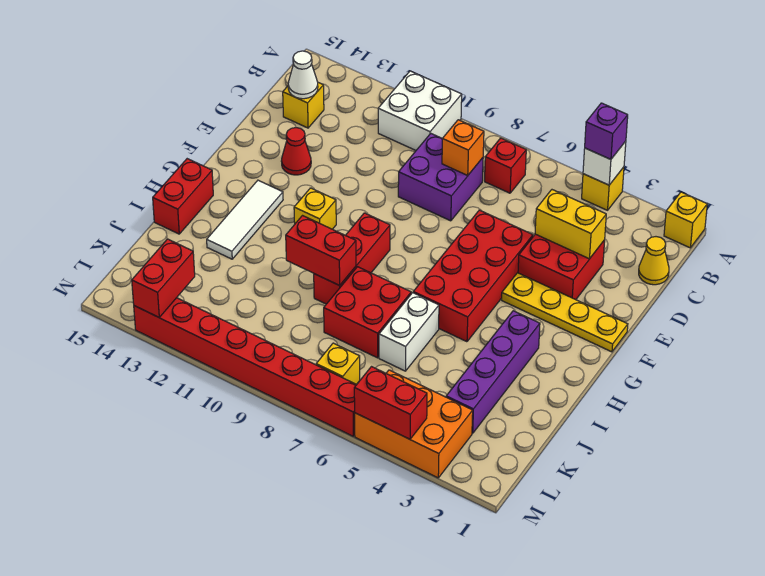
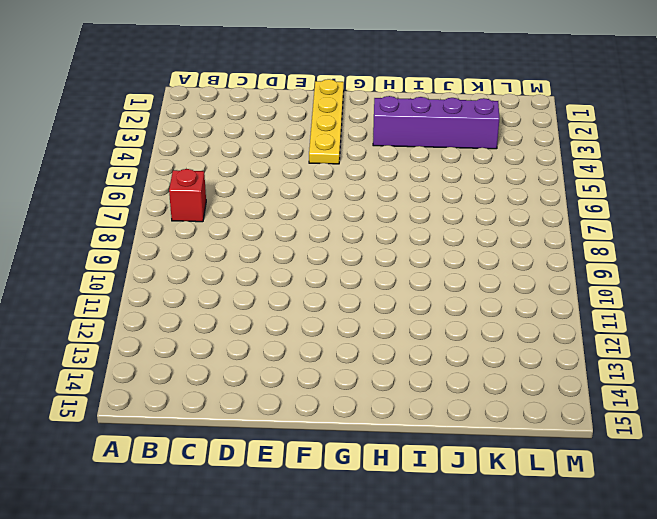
none -> yellow brick A1 level 1
none -> yellow brick A4 level 1
none -> white brick A10:B11 level 1

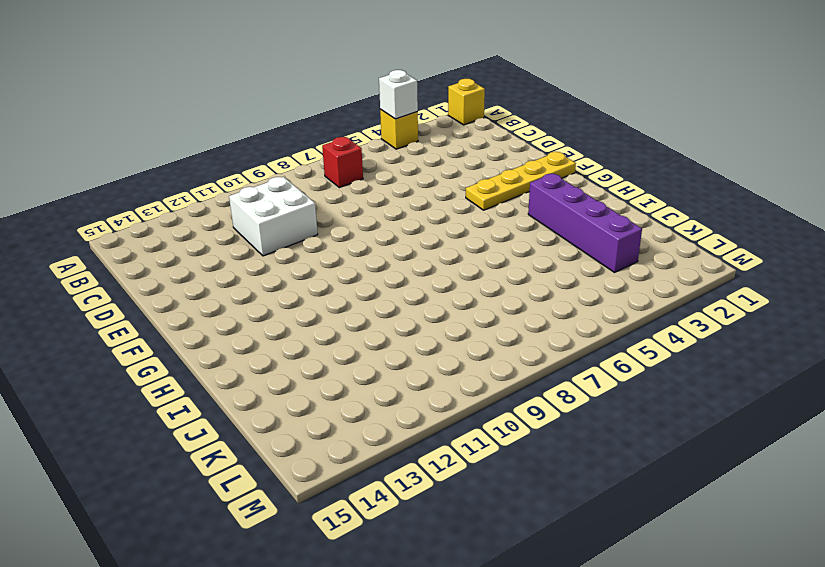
white brick C10:D11 level 1 -> white brick A10:B11 level 1
none -> yellow cone C1 level 1
none -> purple brick C8:D9 level 1
none -> yellow brick C14 level 1

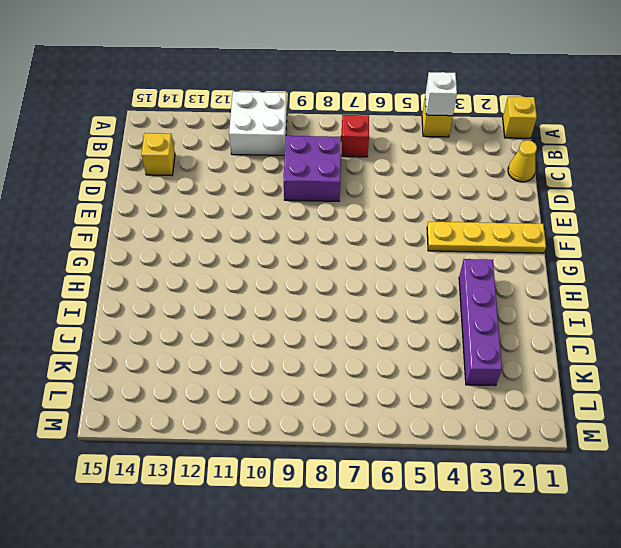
none -> red brick D3:E4 level 1
none -> red brick E5:H6 level 1
none -> red cone E13 level 1

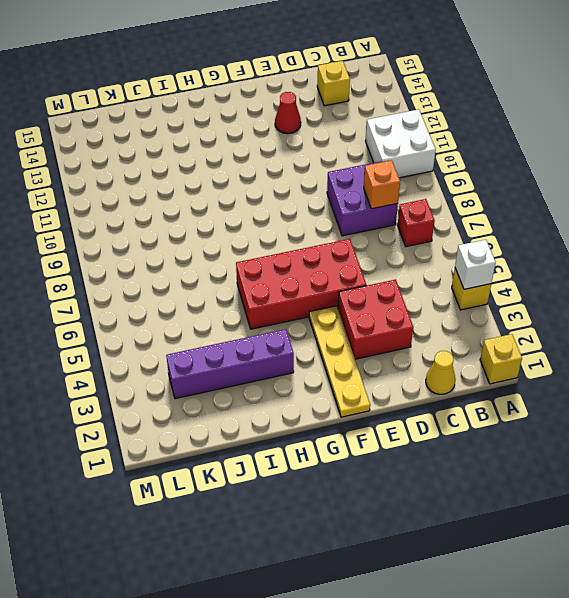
none -> red brick G9:I9 level 1
none -> yellow brick G11 level 1
none -> white tile G13:I13 level 1

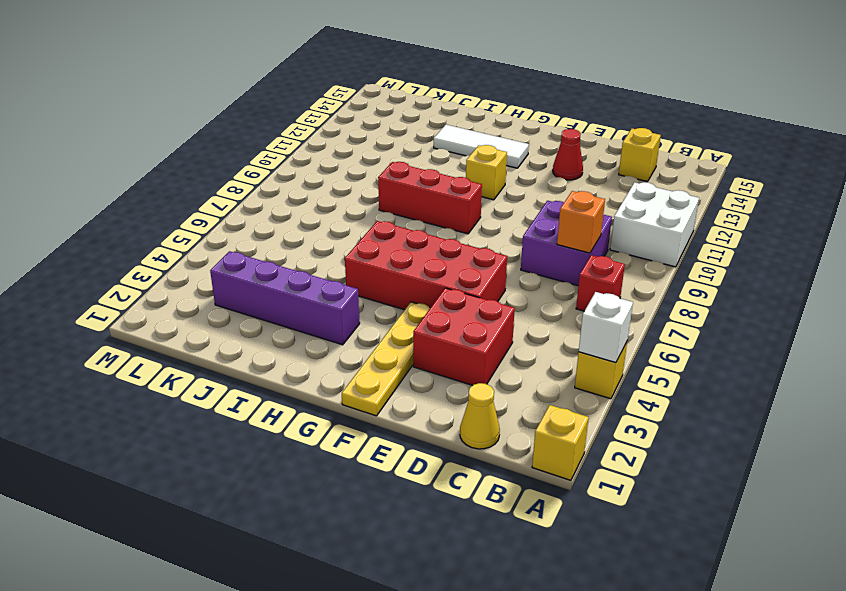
none -> red brick H15:I15 level 1
none -> white brick I6:J6 level 1
none -> red brick I7:J8 level 1

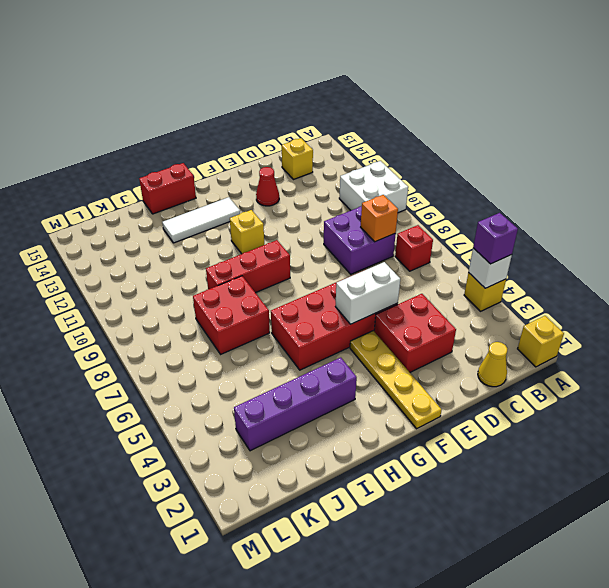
white brick E5:F5 level 2 -> white brick I6:J6 level 1
none -> orange brick L3:M5 level 1
none -> yellow brick L7 level 1
none -> red brick M6:M13 level 1

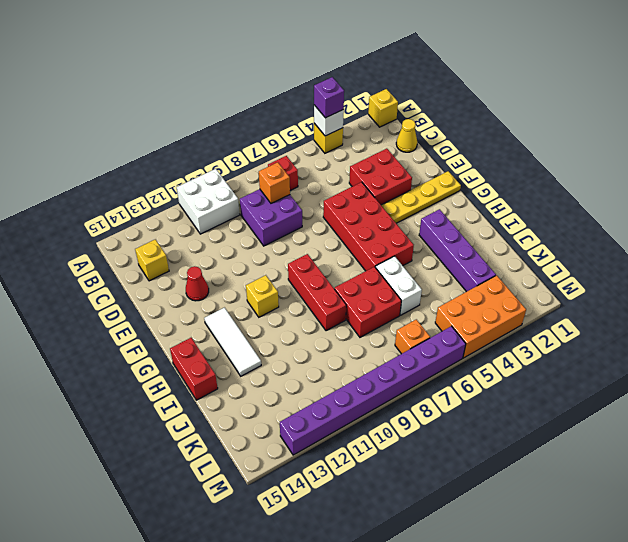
orange brick L7 level 1 -> yellow brick L7 level 1
purple brick M6:M13 level 1 -> red brick M6:M13 level 1
none -> white cone C14 level 2
none -> yellow brick D3:D4 level 2
none -> red brick I9:I10 level 2

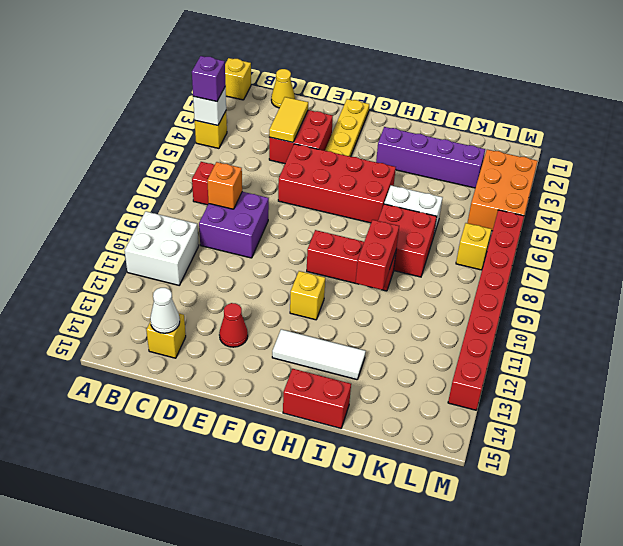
yellow tile D3:D4 level 2 -> yellow brick D3:D4 level 2
none -> red brick L13:M13 level 2
none -> red brick M4:M5 level 2

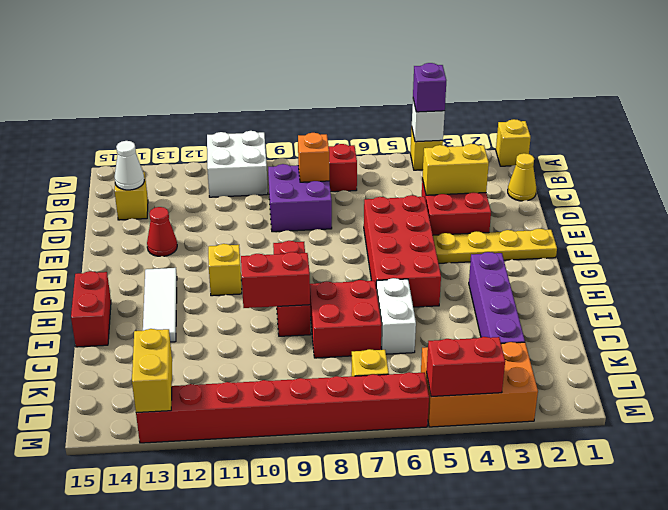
yellow brick L13:M13 level 2 -> red brick L13:M13 level 2

